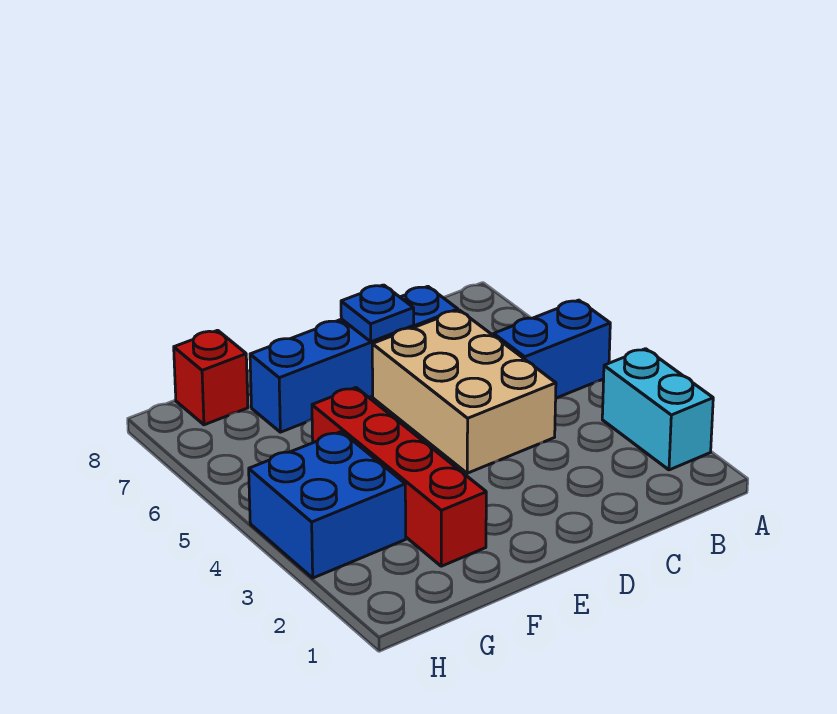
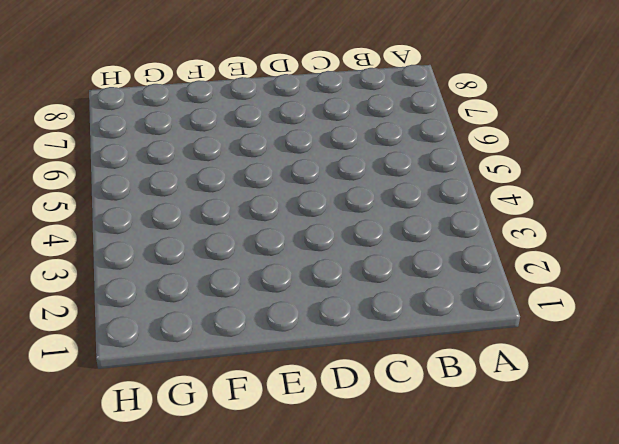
none -> cyan brick A2:A3 level 1
none -> blue brick A5:B5 level 1

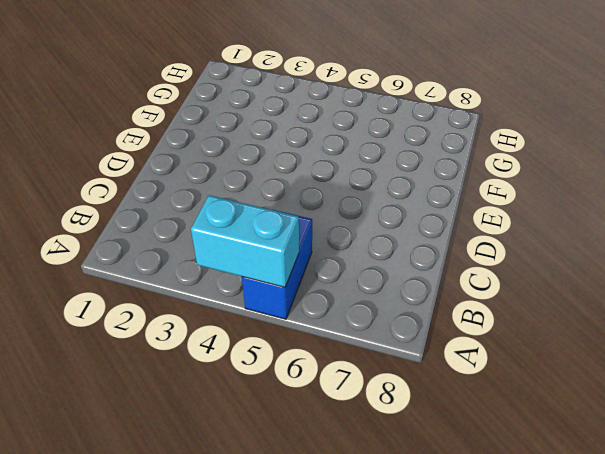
cyan brick A4:A5 level 2 -> cyan brick A2:A3 level 1
none -> tan brick C4:D6 level 1
none -> blue brick C7:F7 level 1

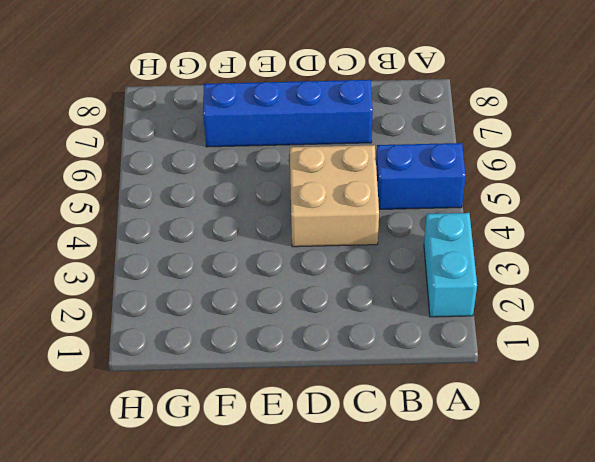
tan brick C4:D5 level 1 -> tan brick C4:D6 level 1
none -> red brick F2:F5 level 1
none -> blue brick G3:H4 level 1

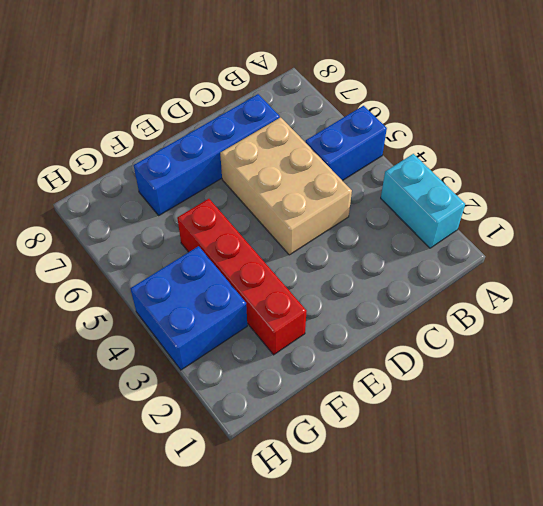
none -> red brick G8 level 1
none -> blue plate D7 level 2

